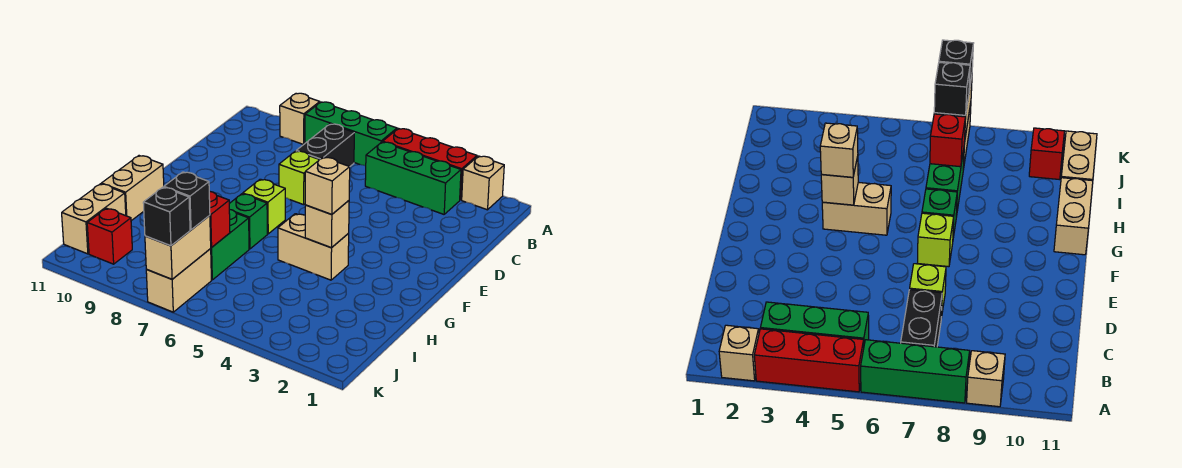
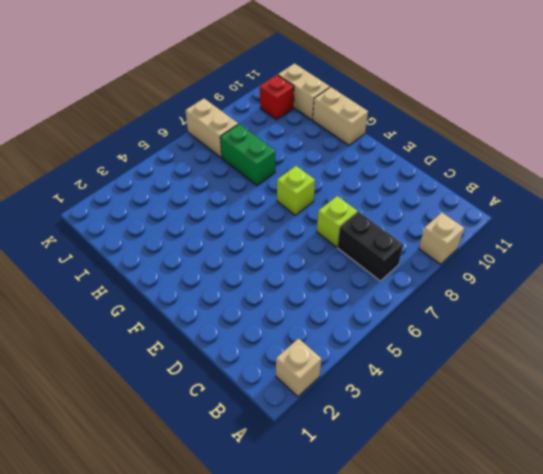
none -> red brick A3:A5 level 1
none -> green brick A6:A8 level 1
none -> green brick B3:B5 level 1

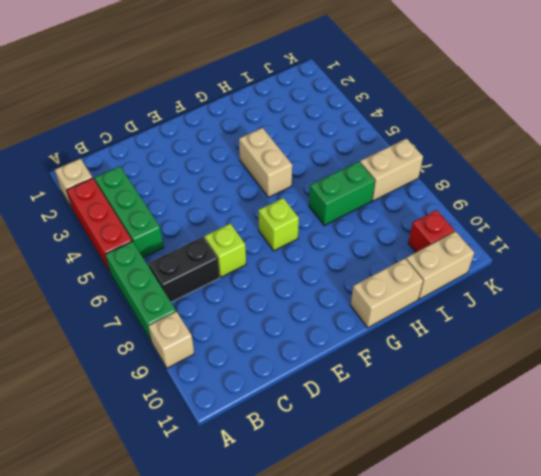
none -> green brick G7 level 1
none -> tan brick G4 level 2
none -> red brick I7 level 2

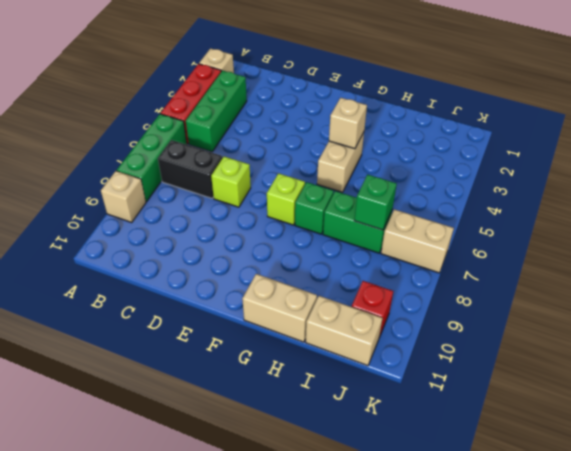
green brick I7 level 2 -> red brick I7 level 2
none -> tan brick J7:K7 level 2
none -> tan brick G4 level 3
none -> black brick J7 level 3

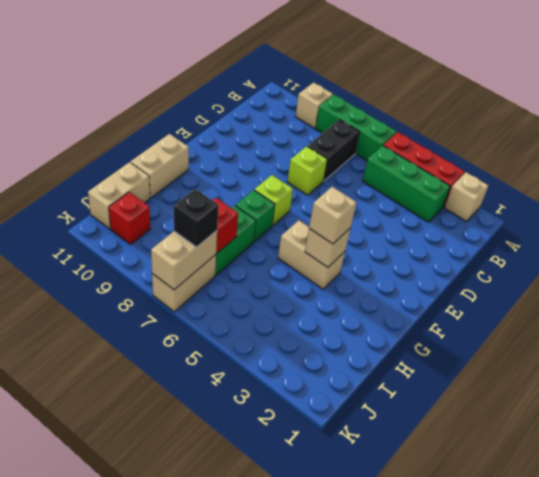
none -> black brick K7 level 3

